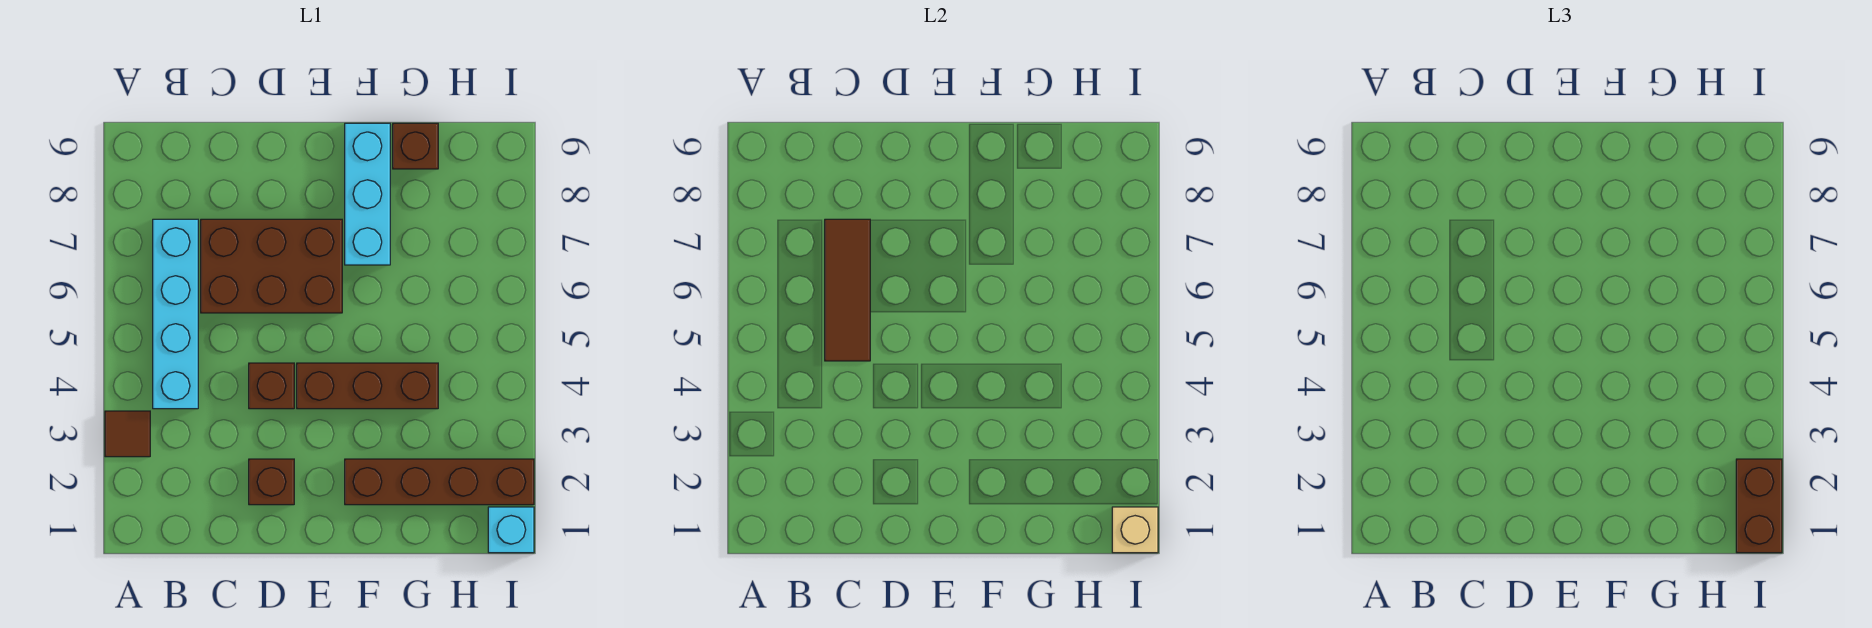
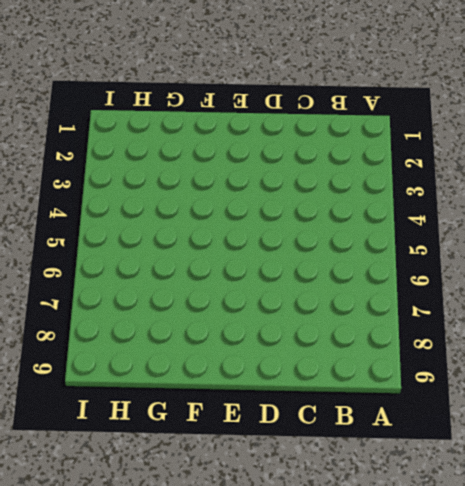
none -> brown tile A3 level 1
none -> cyan brick B4:B7 level 1
none -> brown brick C6:E7 level 1

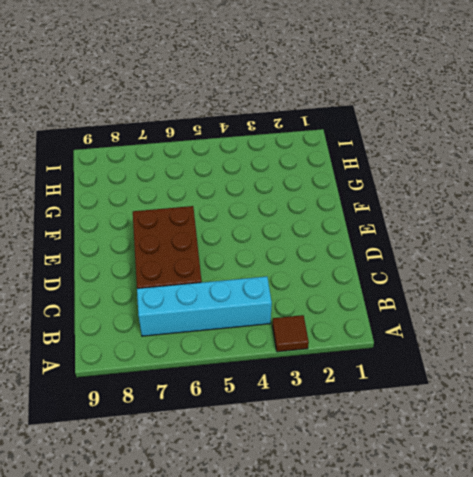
none -> brown brick D2 level 1
none -> brown brick D4 level 1
none -> brown brick E4:G4 level 1

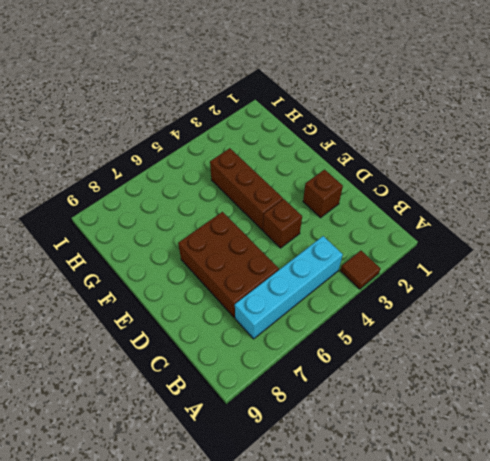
none -> brown brick F2:I2 level 1
none -> cyan brick F7:F9 level 1
none -> brown brick G9 level 1

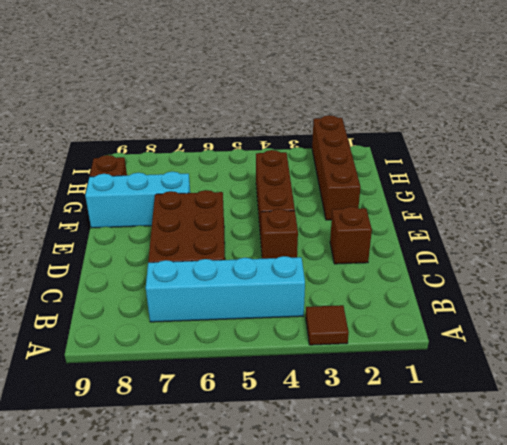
none -> cyan brick I1 level 1
none -> brown tile C5:C7 level 2
none -> tan brick I1 level 2

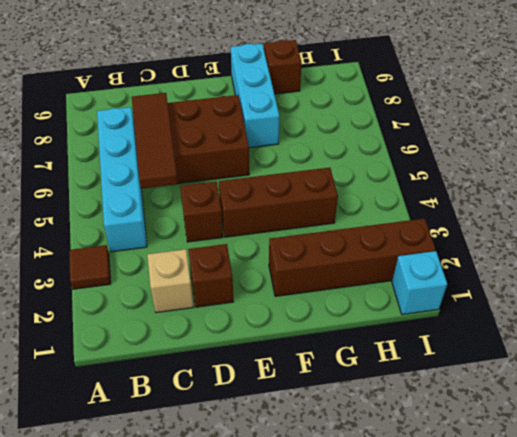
tan brick C2 level 1 -> tan brick I1 level 2
none -> brown brick I1:I2 level 3

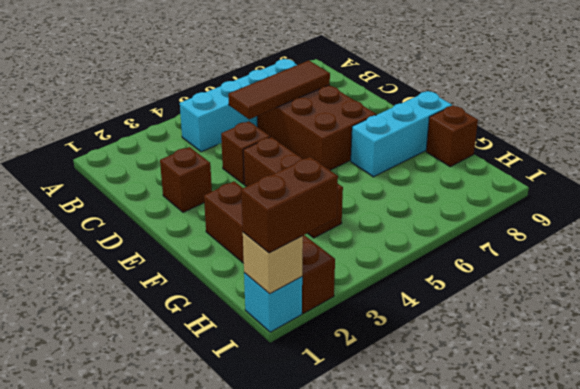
none -> brown tile A3 level 1

